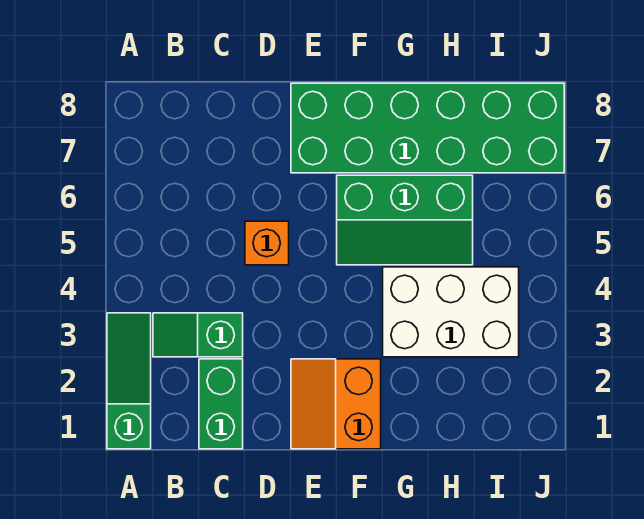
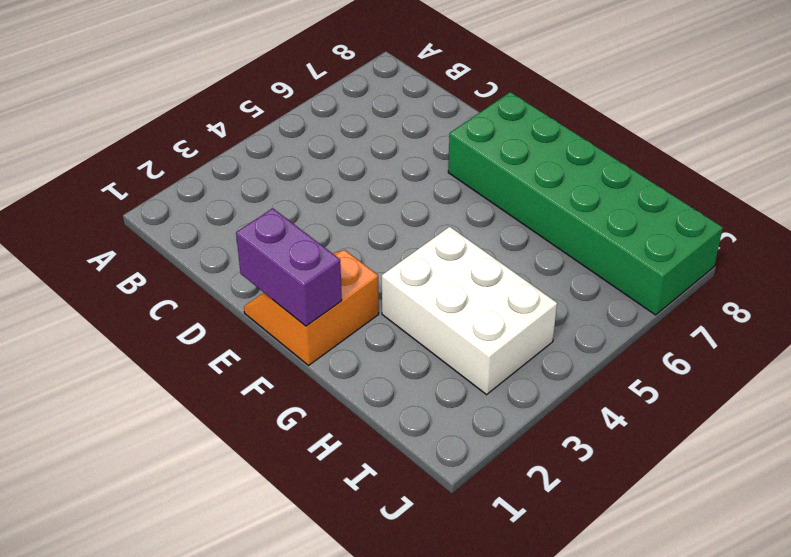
purple brick E1:F1 level 2 -> none
none -> green slope A1:A3 level 1 top 1
none -> green slope B3:C3 level 1 top C

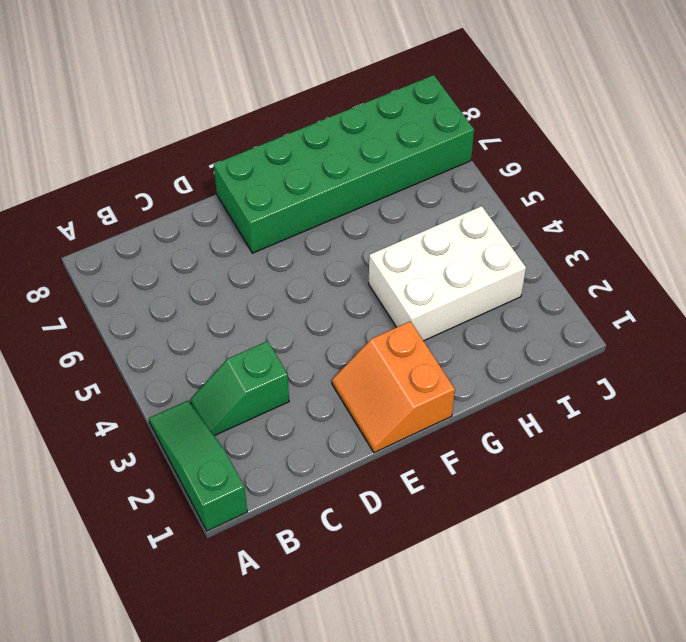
none -> green brick C1:C2 level 1
none -> orange brick D5 level 1

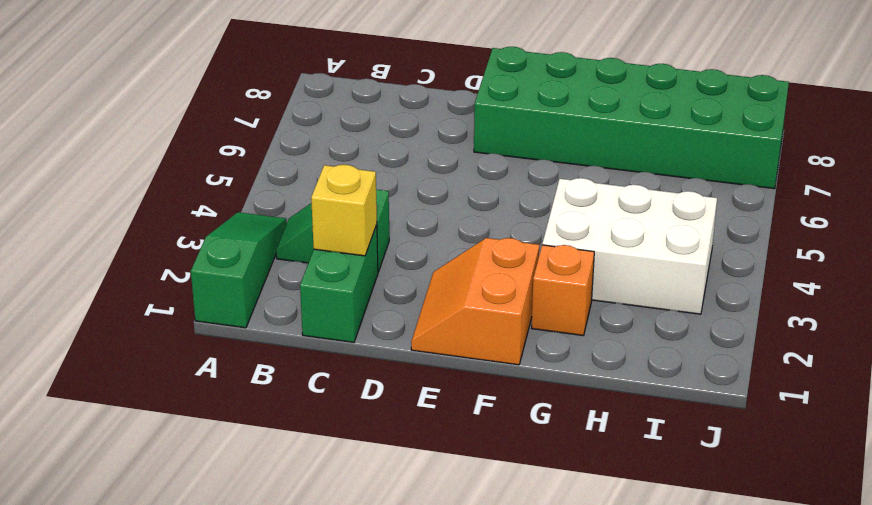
yellow brick C2 level 2 -> none
orange brick G2 level 1 -> orange brick D5 level 1
none -> green slope F5:H6 level 1 top 6

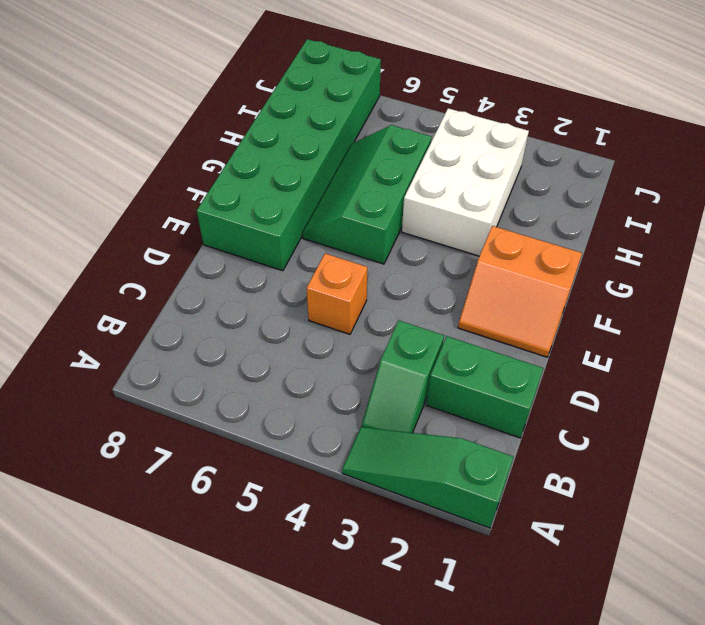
green slope F5:H6 level 1 top 5 -> green slope F5:H6 level 1 top 6

